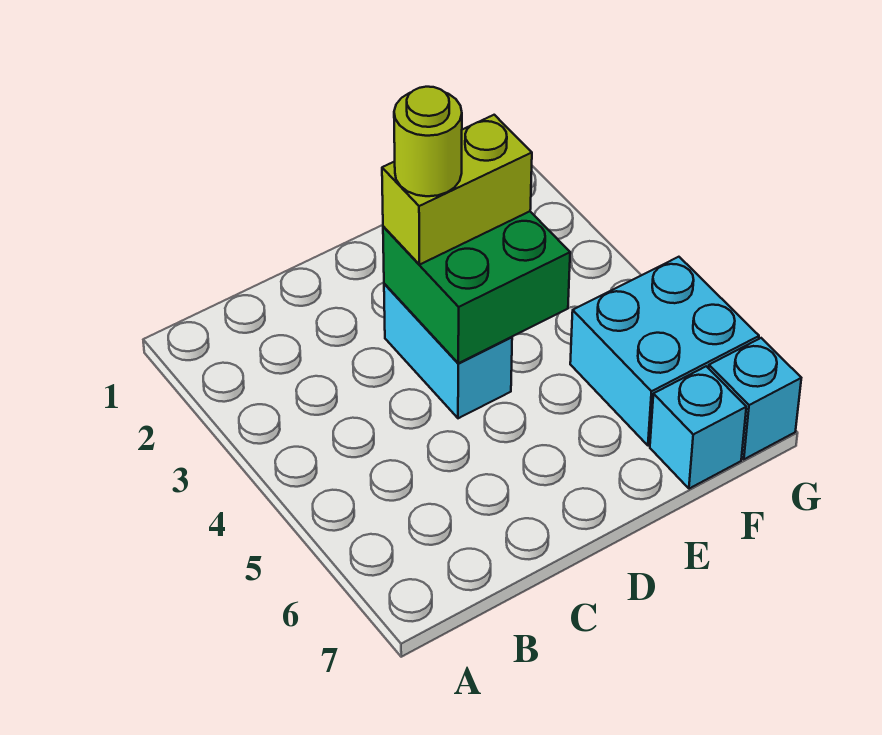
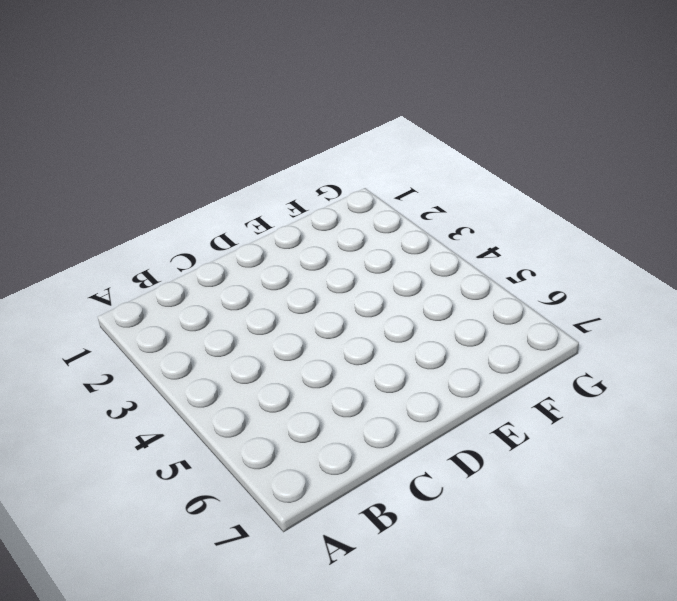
none -> cyan brick D3:D4 level 1
none -> cyan brick F5:G6 level 1

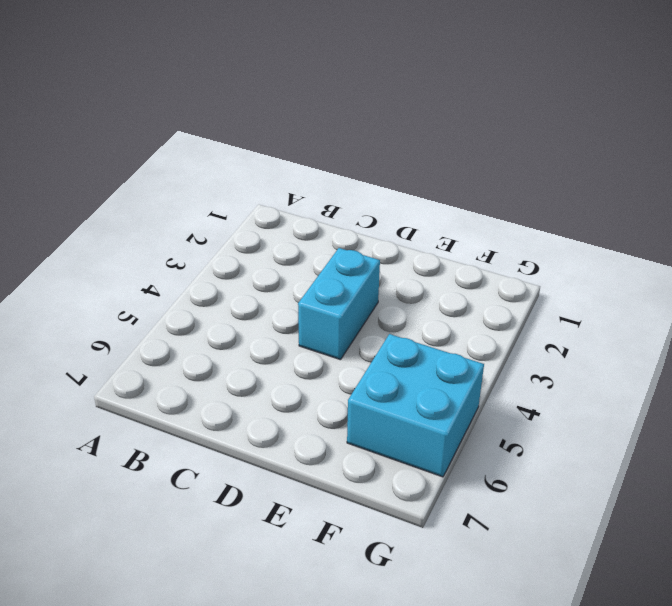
none -> cyan brick F7 level 1
none -> cyan brick G7 level 1

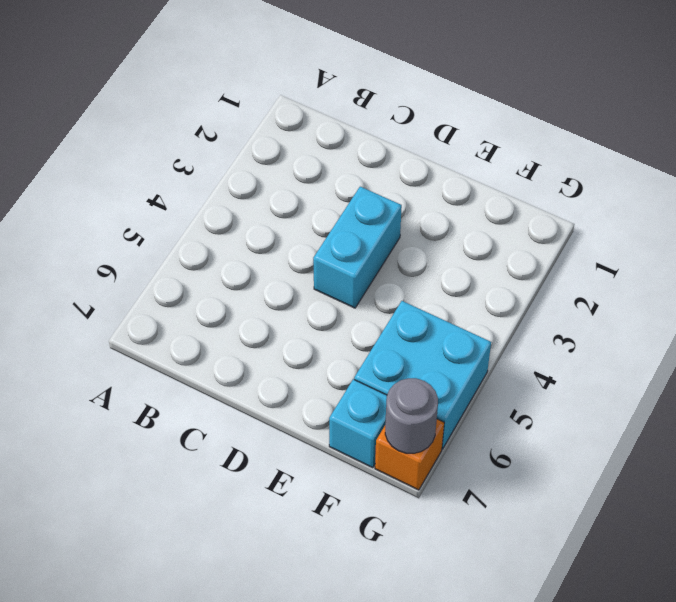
orange brick G7 level 1 -> cyan brick G7 level 1
grey round brick G7 level 2 -> none
none -> green brick D3:E4 level 2
none -> lime brick D3:E3 level 3

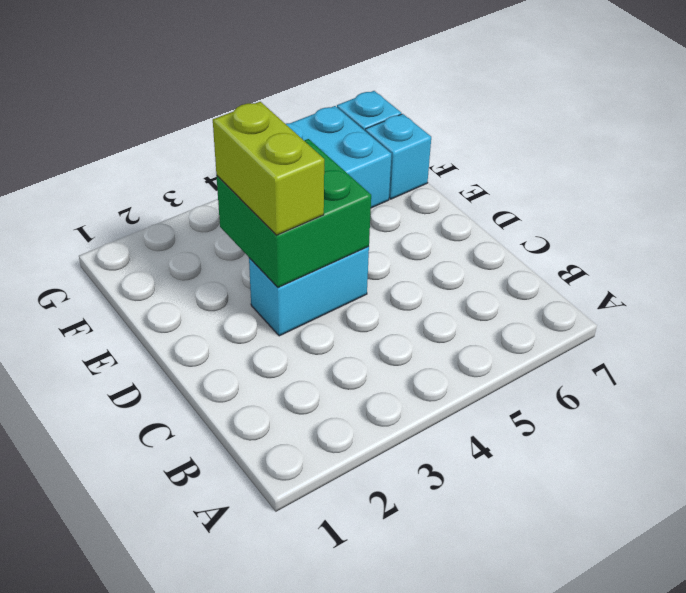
none -> lime round brick D3 level 4

